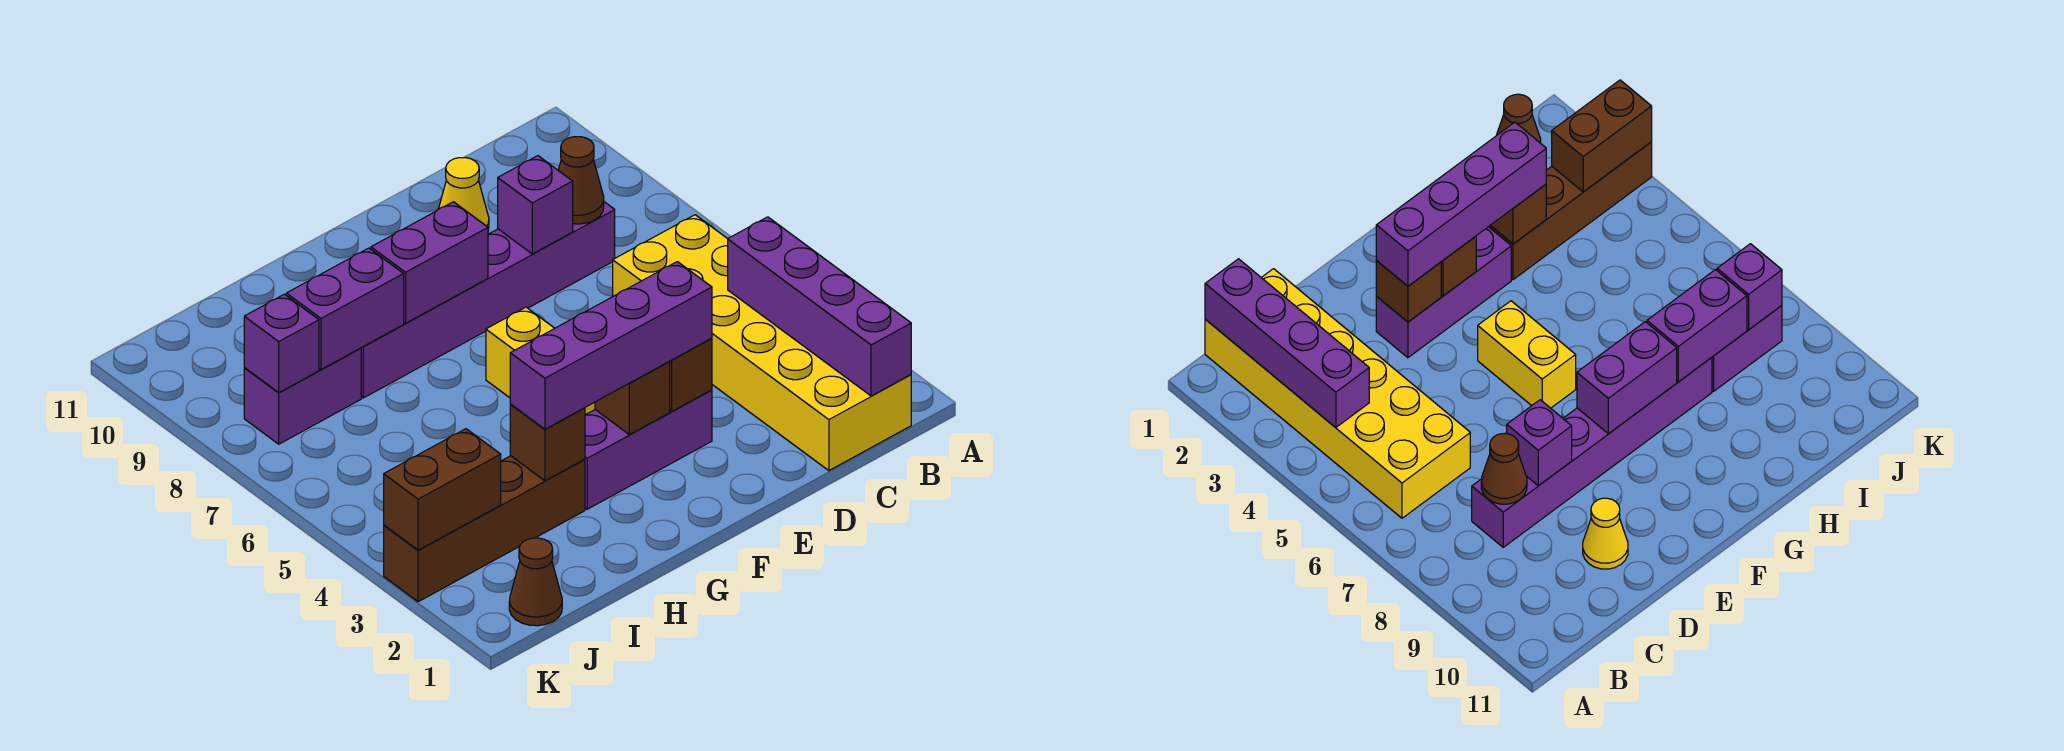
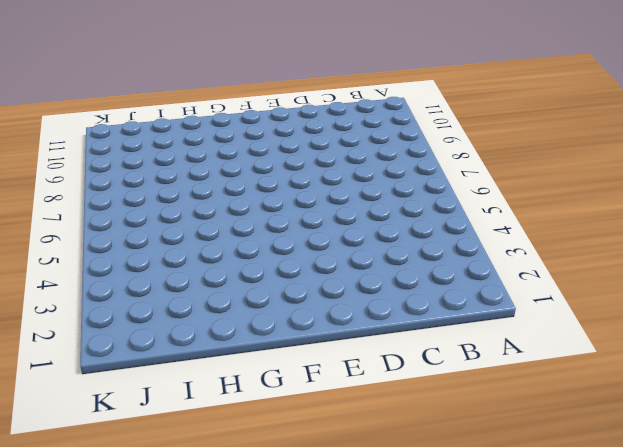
none -> yellow brick B1:C6 level 1
none -> purple brick C8:H8 level 1
none -> yellow cone D10 level 1

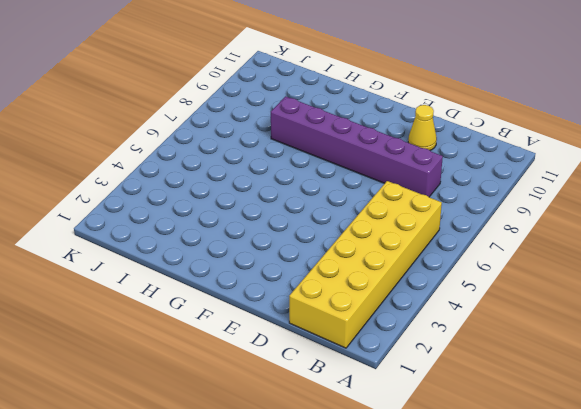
none -> purple brick E3:G3 level 1
none -> yellow brick F5:F6 level 1
none -> brown brick H3:K3 level 1

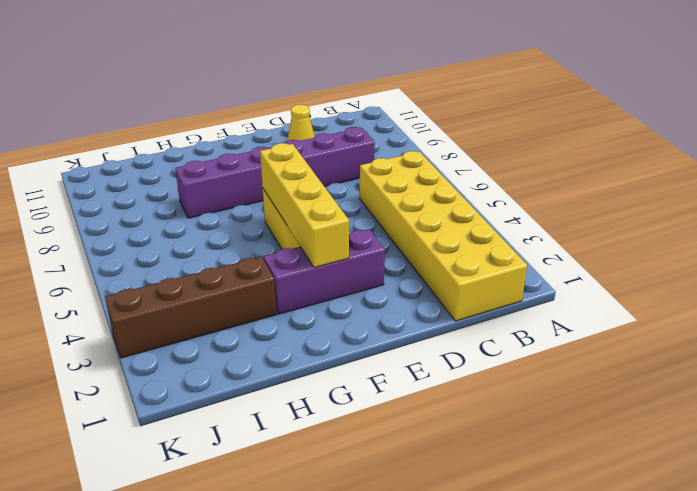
yellow brick F3:F6 level 2 -> brown brick F3 level 2
none -> purple brick I8:J8 level 1
none -> brown cone J1 level 1
none -> purple brick B1:B4 level 2

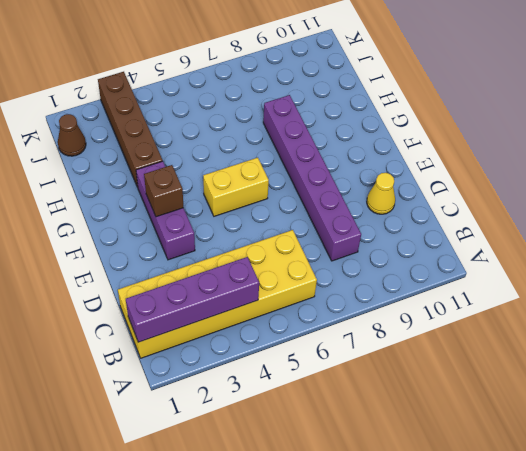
none -> purple brick I8:J8 level 1
none -> brown cone C8 level 2
none -> purple brick D8 level 2

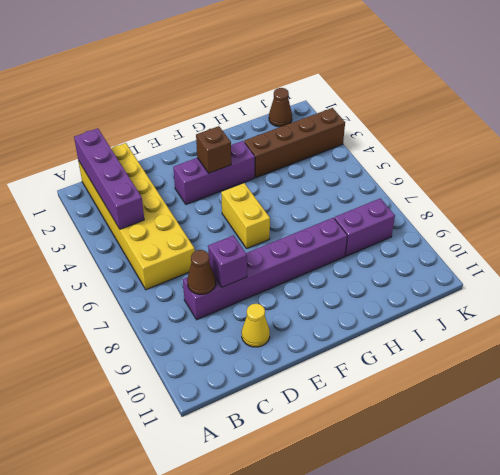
none -> brown brick E3 level 2
none -> purple brick F8:G8 level 2
none -> brown brick H3 level 2

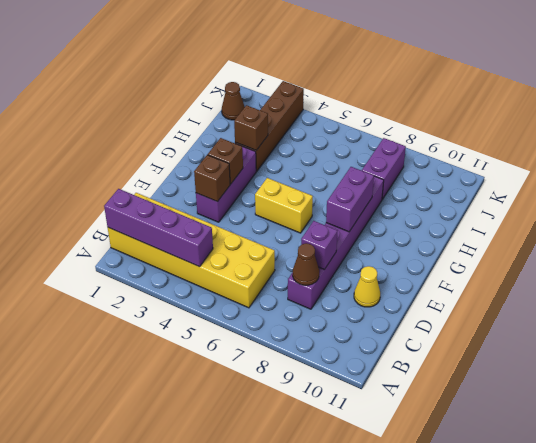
none -> purple brick H8:I8 level 2
none -> brown brick J3:K3 level 2
none -> purple brick J8 level 2

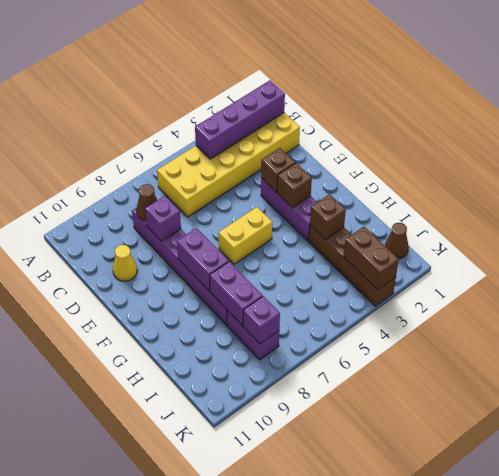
none -> purple brick E3:H3 level 3

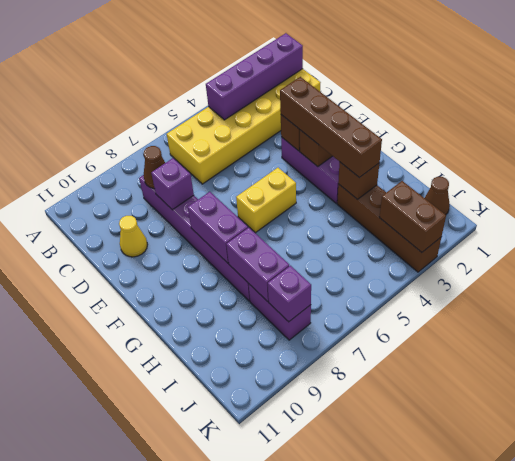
brown brick E3:H3 level 3 -> purple brick E3:H3 level 3

